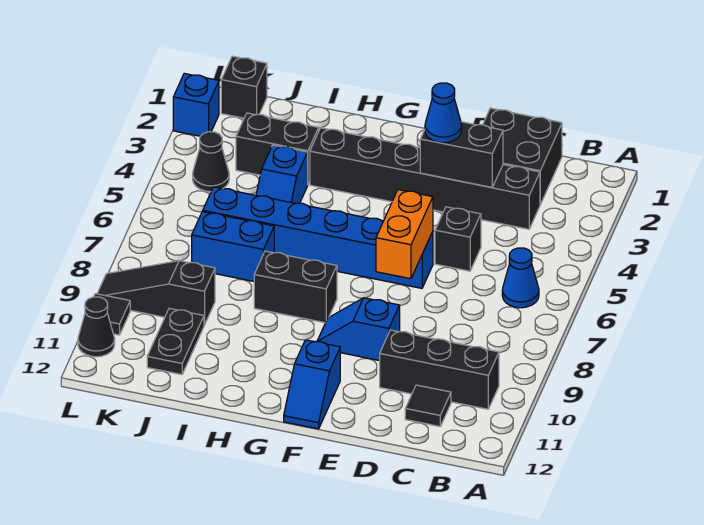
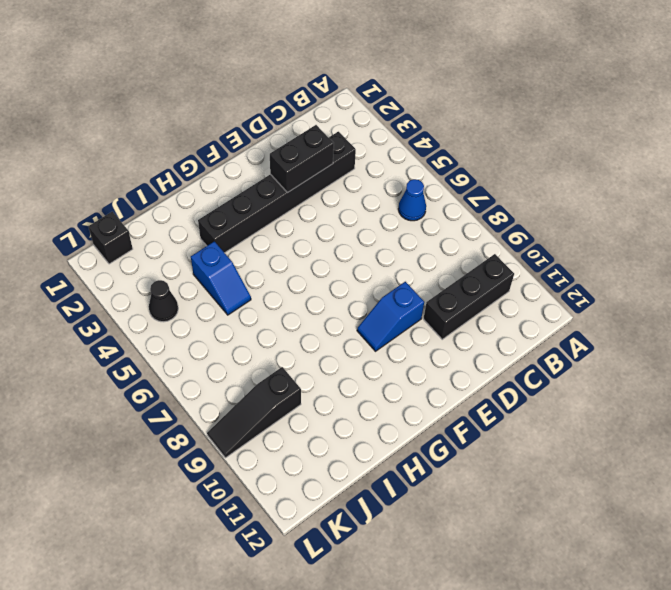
none -> black brick C1:D2 level 1
none -> black tile C11 level 1
none -> black brick D5 level 1

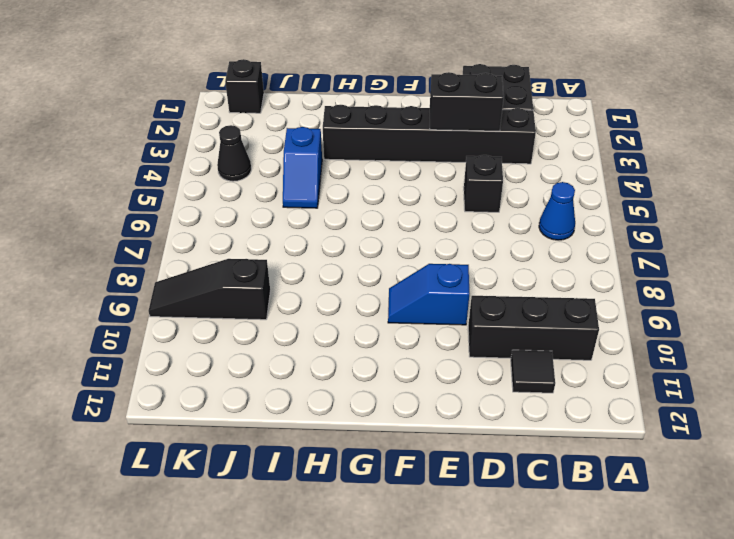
none -> blue brick E6:J6 level 1
none -> blue slope F11:F12 level 1 top 11
none -> black brick G8:H8 level 1

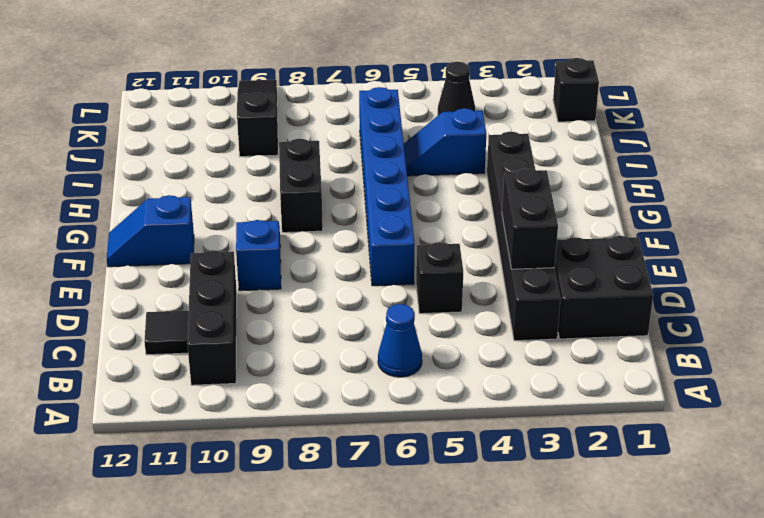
none -> black brick I3:J3 level 1
none -> blue brick I7:J7 level 1
none -> black plate J10:J11 level 1

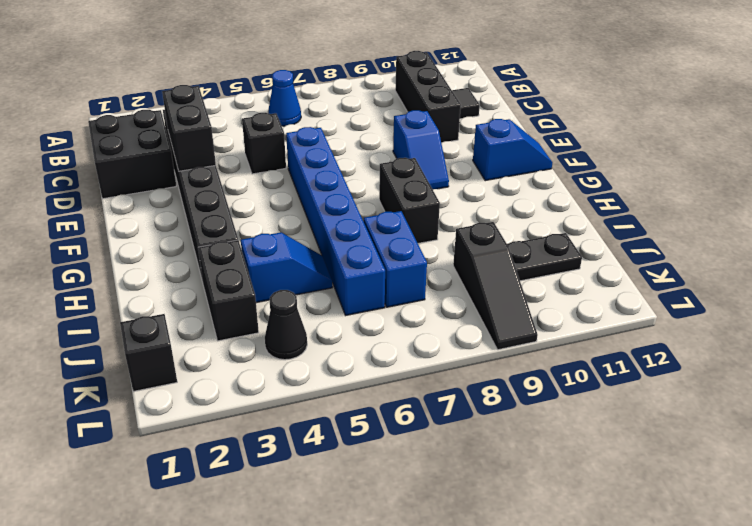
none -> blue brick L2 level 1
none -> black tile L10 level 1
none -> black cone L11 level 1

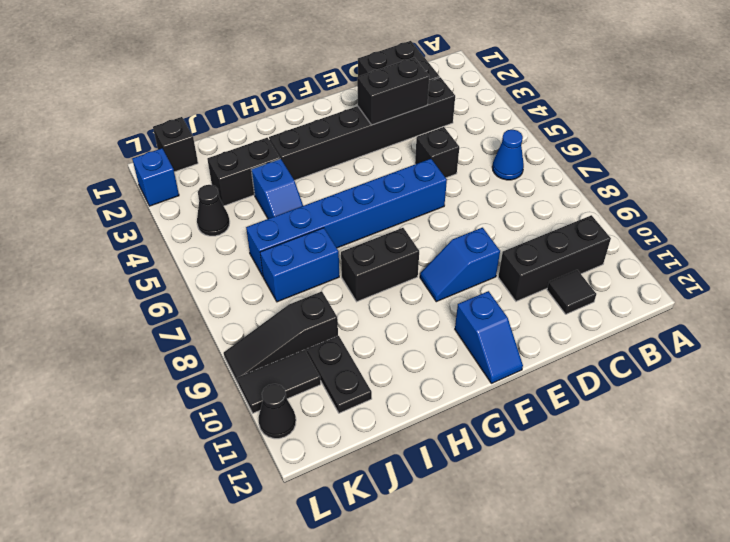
black tile K10:L10 level 1 -> black tile L10 level 1
none -> orange brick E6:E7 level 2
none -> blue cone E3 level 3

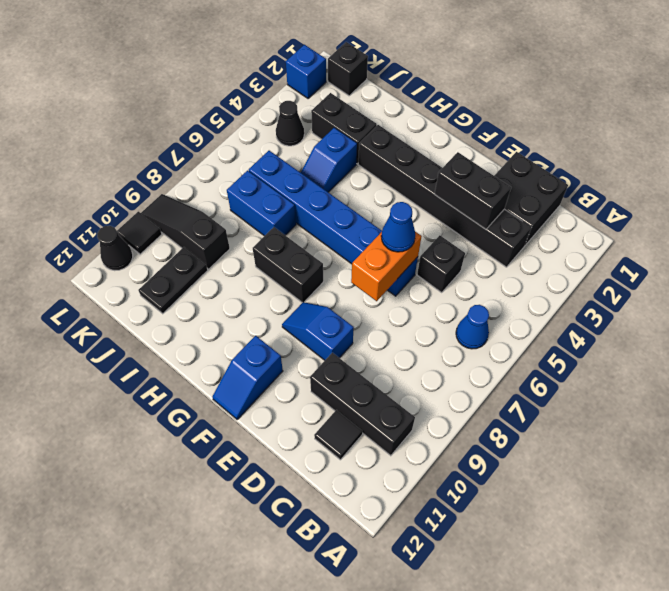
blue cone E6 level 3 -> blue cone E3 level 3

